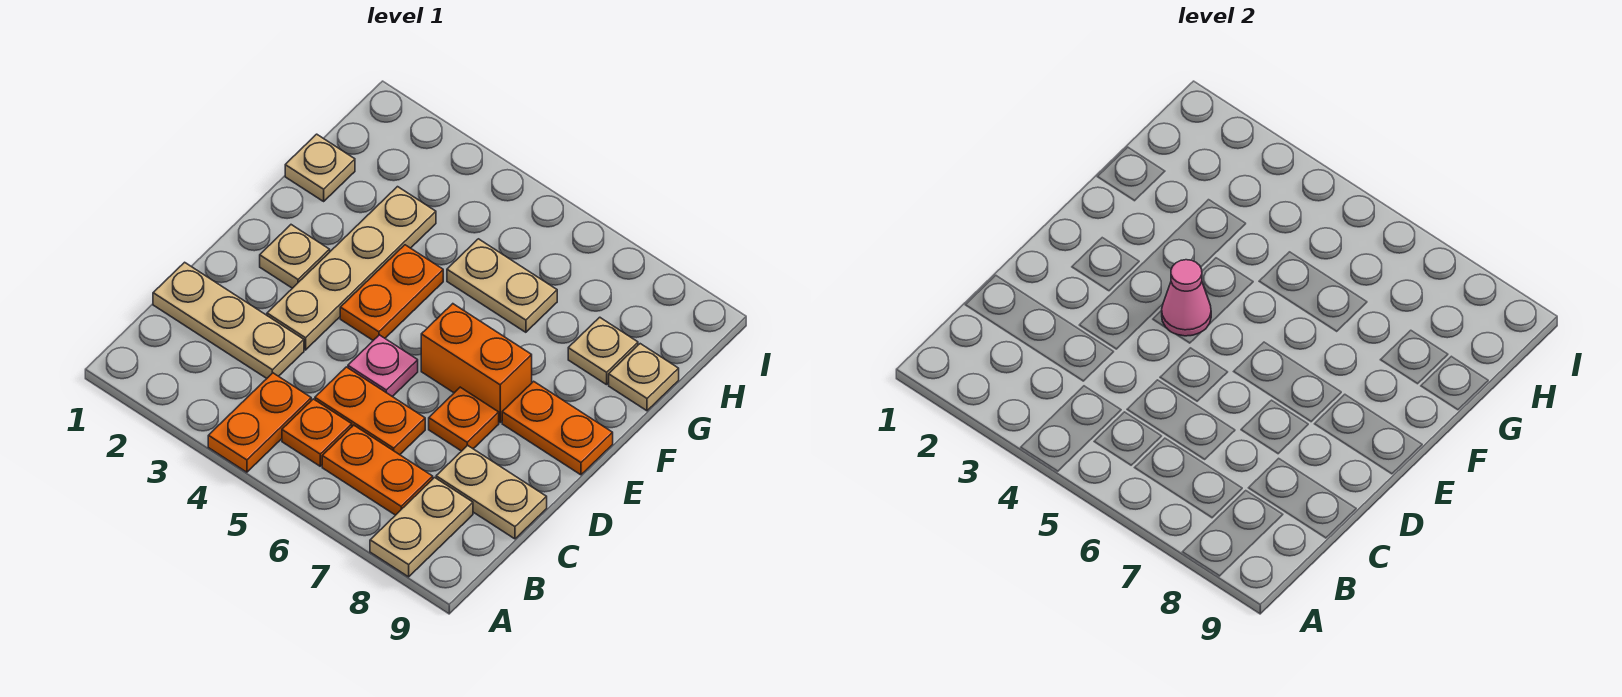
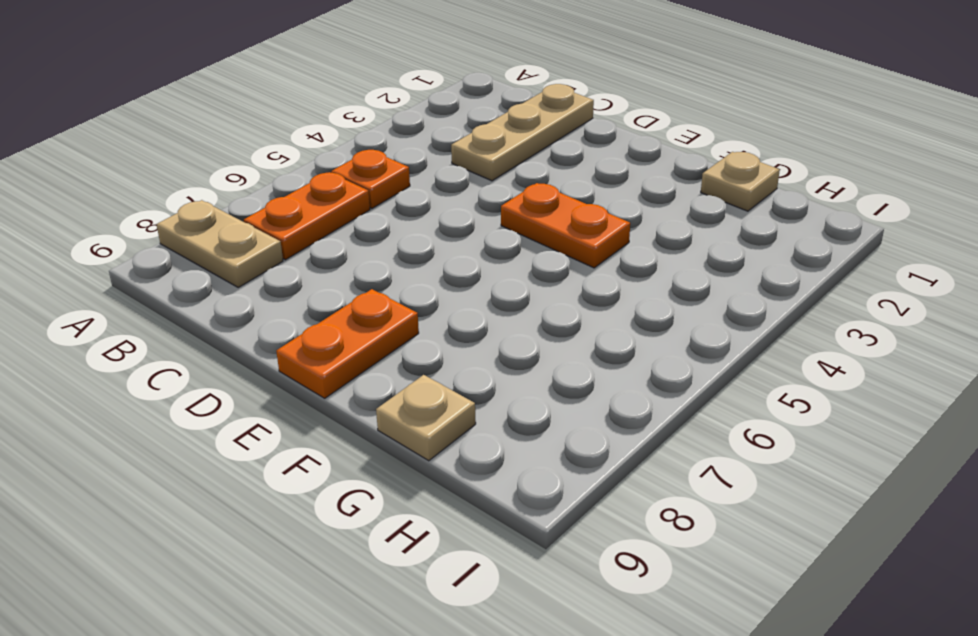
none -> orange plate A4:B4 level 1
none -> orange plate C5:C6 level 1
none -> tan plate C8:C9 level 1

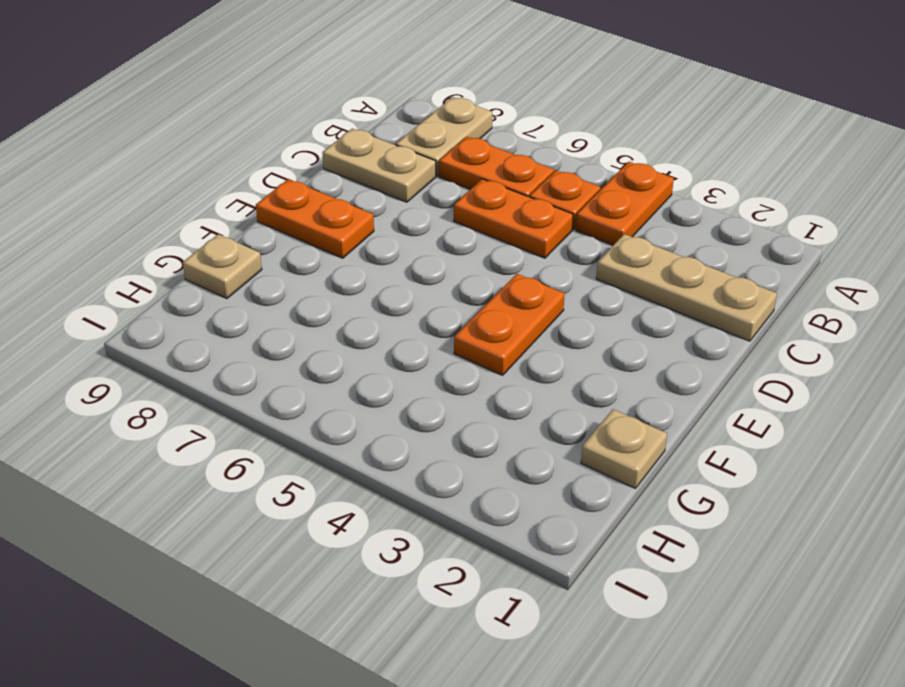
none -> tan plate D3:G3 level 1
none -> pink plate D5 level 1
none -> orange plate D7 level 1

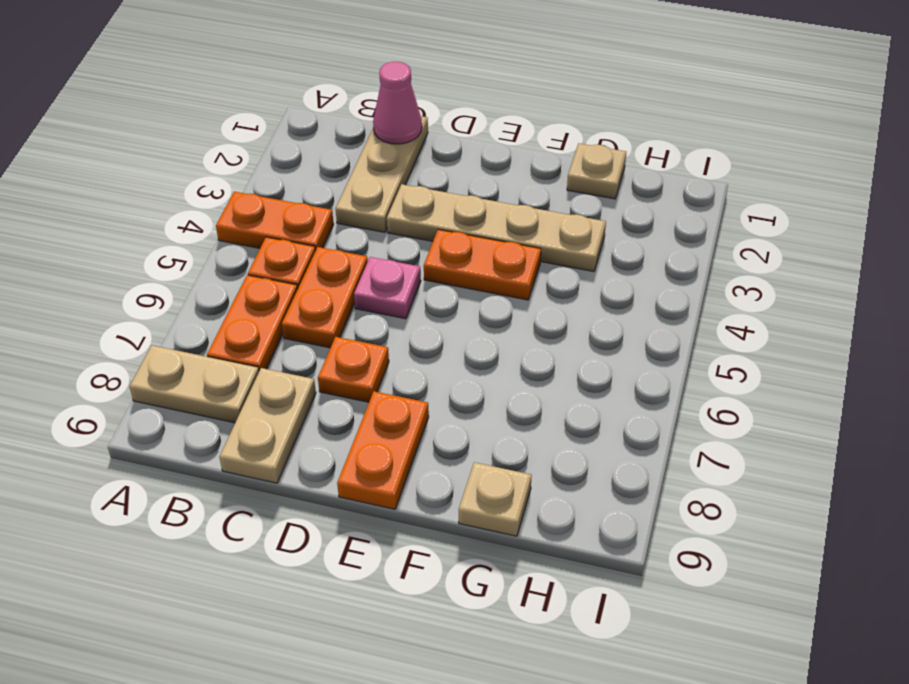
pink cone C1 level 2 -> pink cone E4 level 2
none -> tan plate E2 level 1
none -> orange brick E6:E7 level 1
none -> tan plate G5:G6 level 1

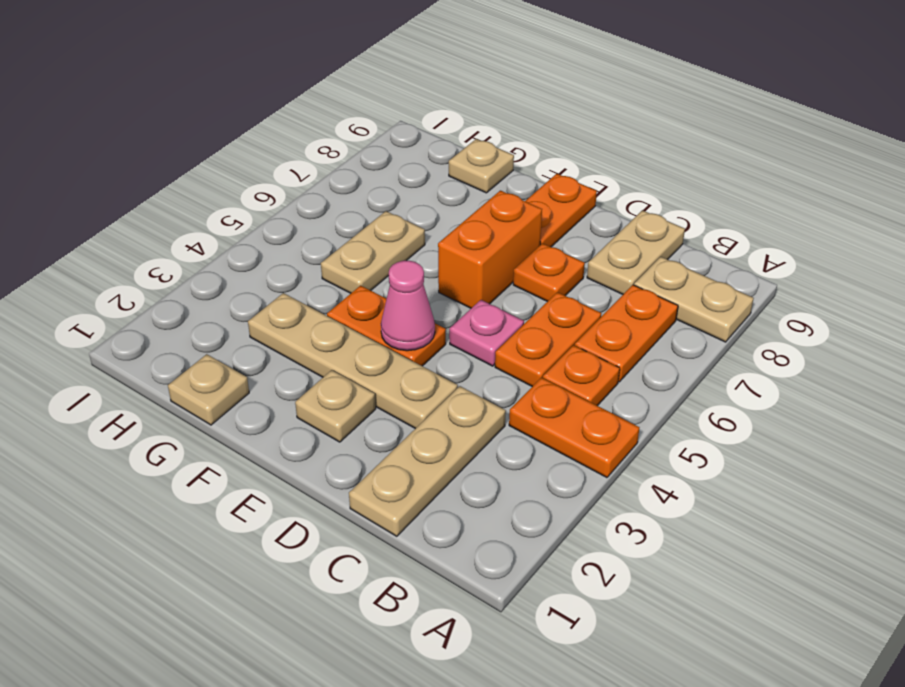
none -> tan plate G8 level 1

